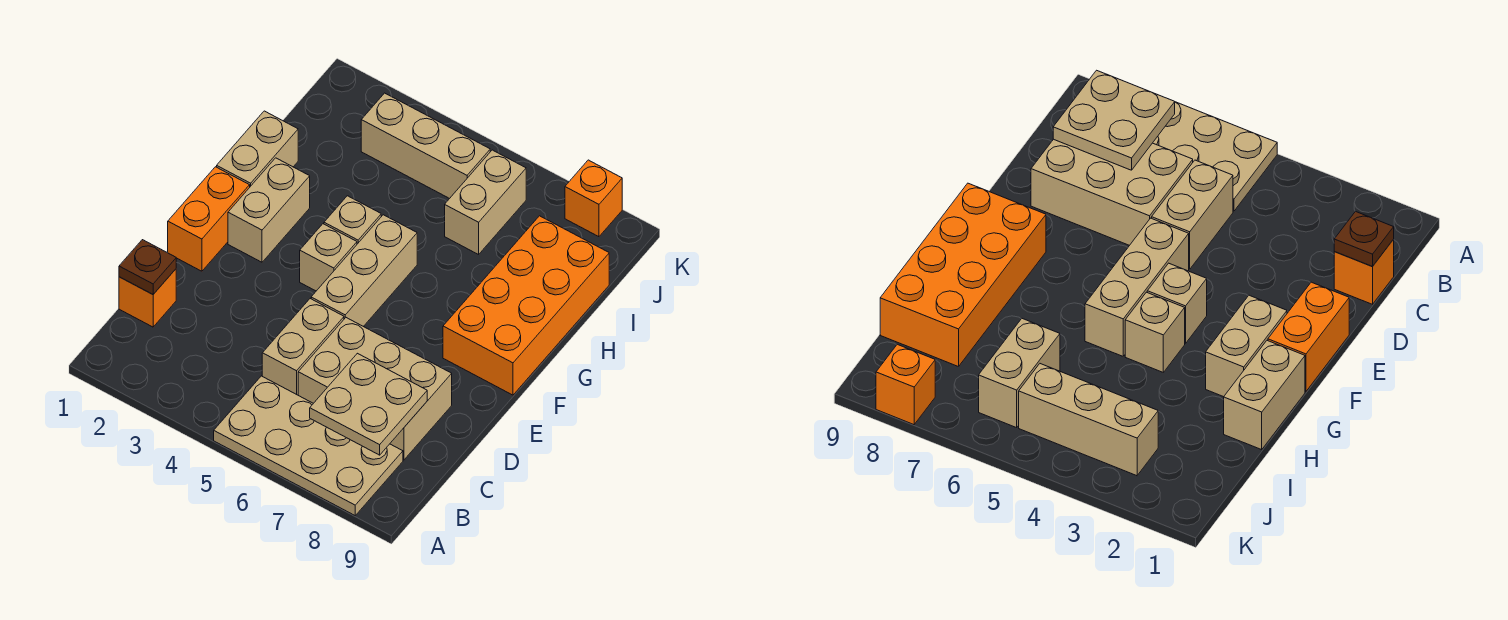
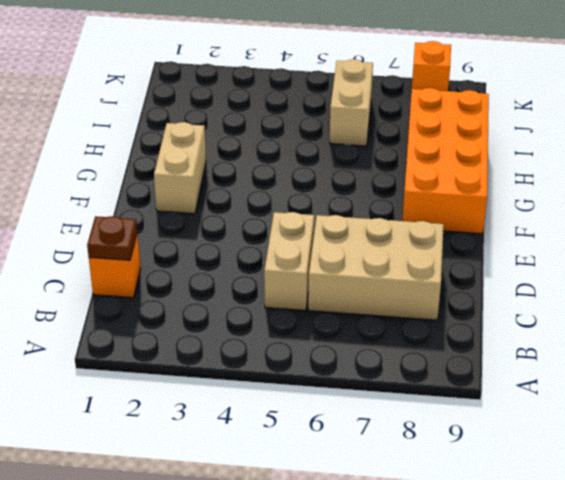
none -> tan plate A5:B8 level 1
none -> orange brick E1:F1 level 1
none -> tan brick E5:G5 level 1

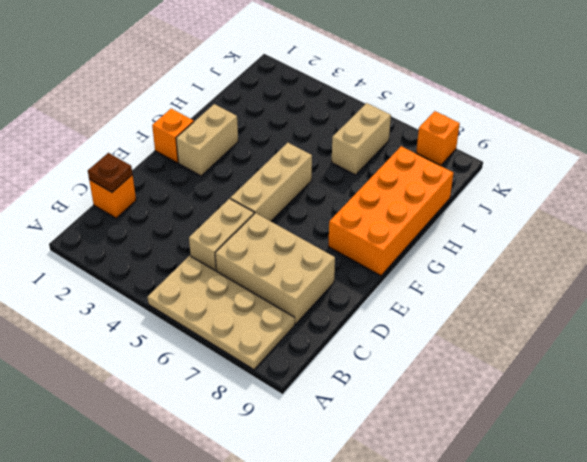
orange brick F1 level 1 -> orange brick E1:F1 level 1
none -> tan brick F4 level 1
none -> tan brick G1:H1 level 1
none -> tan brick G4 level 1

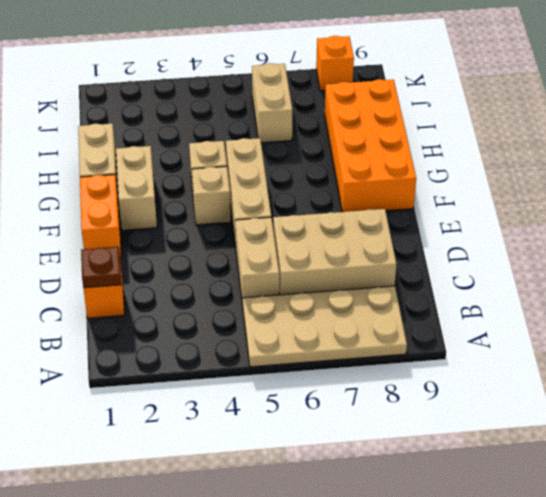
none -> tan brick J3:J5 level 1
none -> tan plate B7:C8 level 2

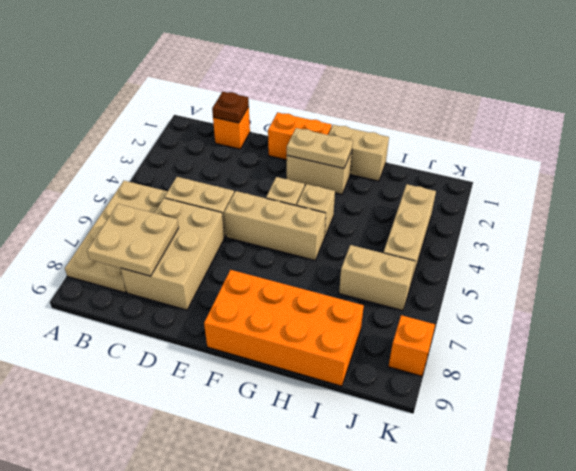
tan plate F2:G2 level 2 -> none

